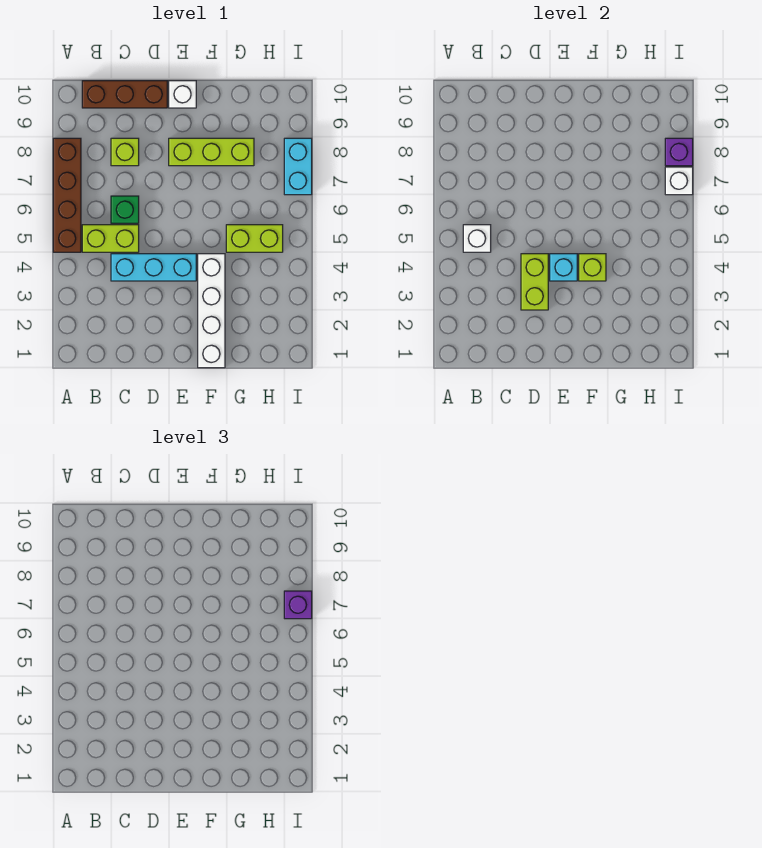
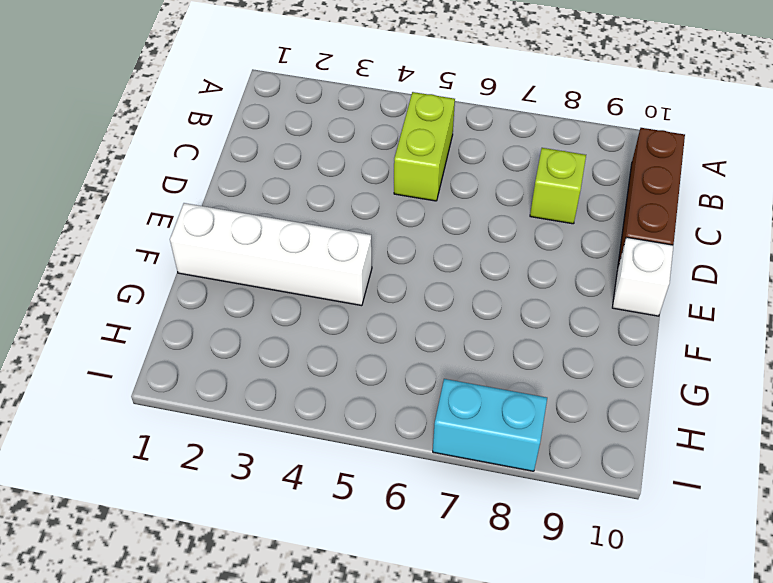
none -> brown brick A5:A8 level 1
none -> cyan brick C4:E4 level 1
none -> green brick C6 level 1

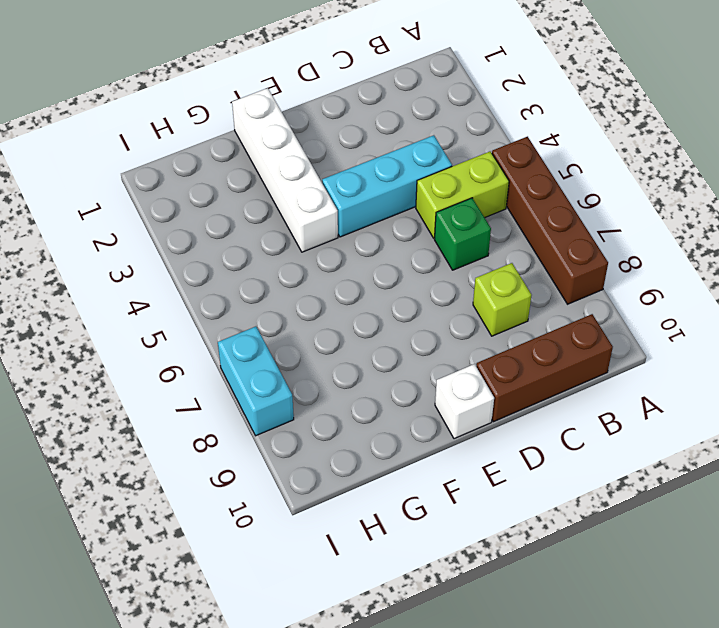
none -> lime brick E8:G8 level 1
none -> lime brick G5:H5 level 1
none -> white brick B5 level 2

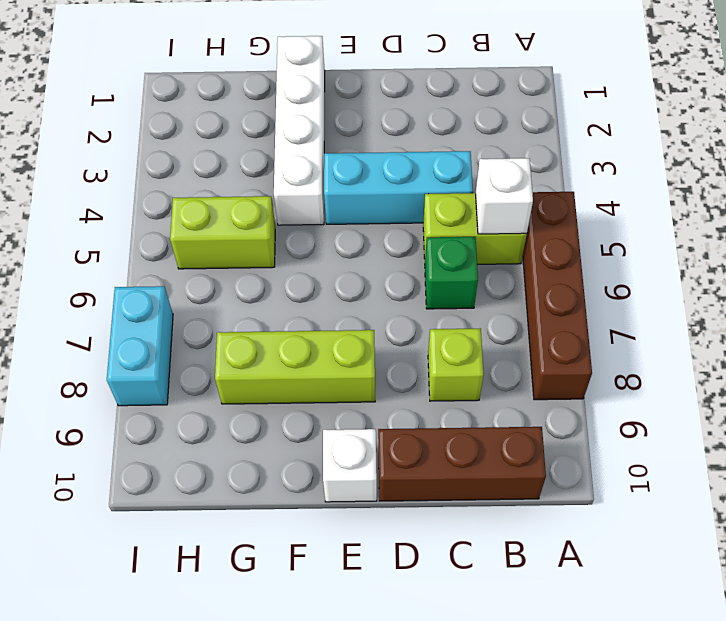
none -> lime brick D3:D4 level 2
none -> cyan brick E4 level 2
none -> lime brick F4 level 2

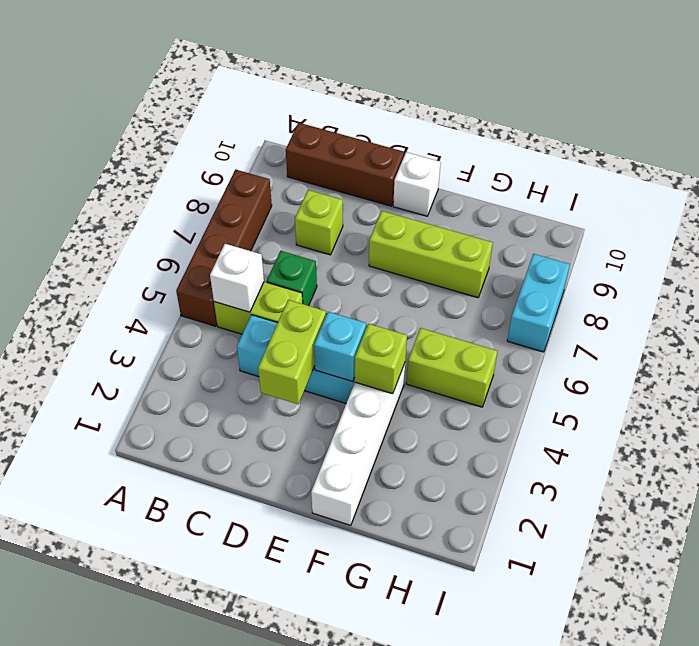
none -> white brick I7 level 2
none -> purple brick I8 level 2
none -> purple brick I7 level 3

